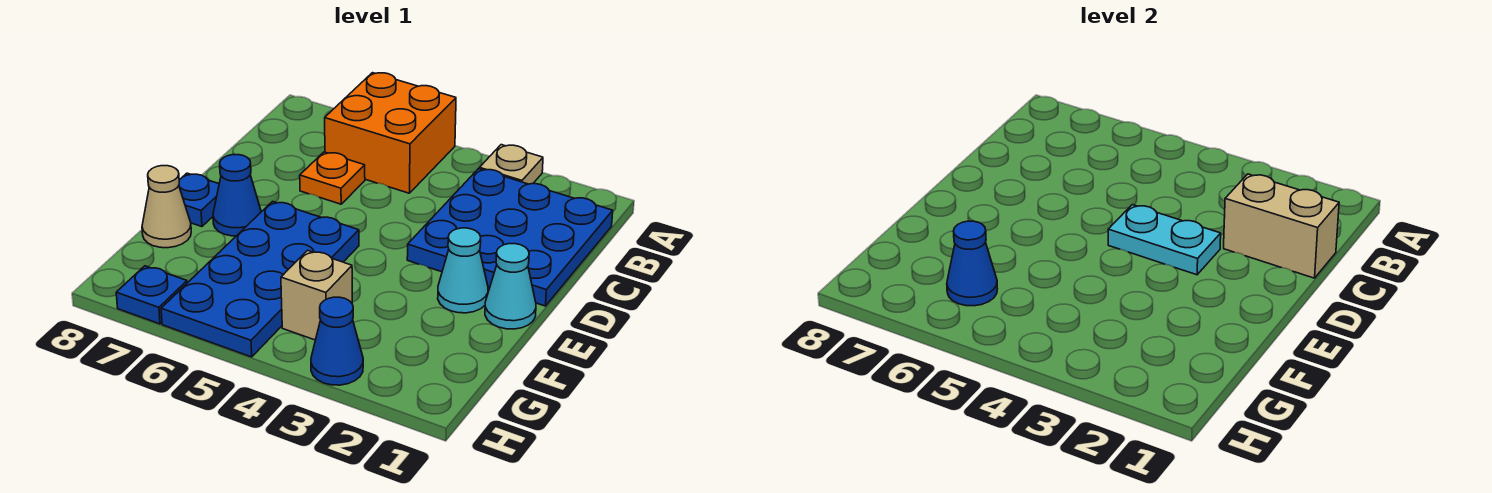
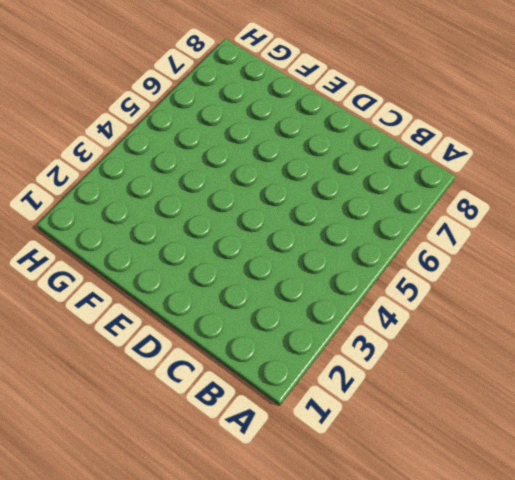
none -> tan plate A3 level 1
none -> orange brick A5:B6 level 1
none -> blue plate B1:D3 level 1

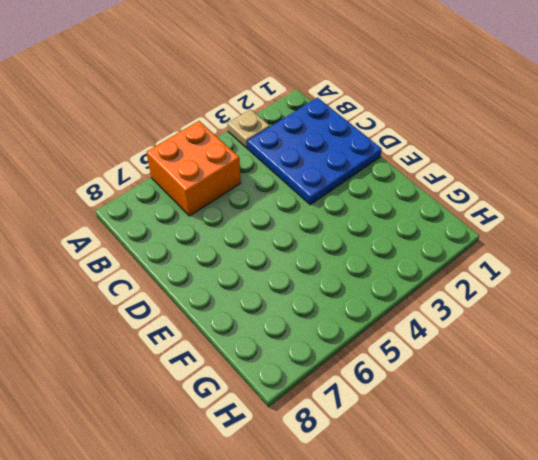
none -> orange plate C6 level 1
none -> cyan cone E1 level 1
none -> cyan cone E2 level 1

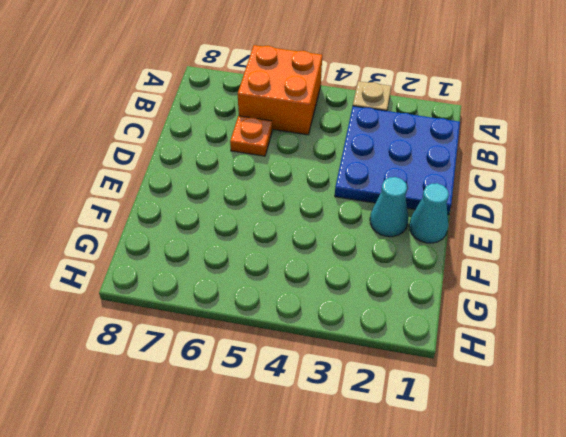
none -> blue plate E5:H6 level 1
none -> blue cone E7 level 1
none -> blue plate E8 level 1

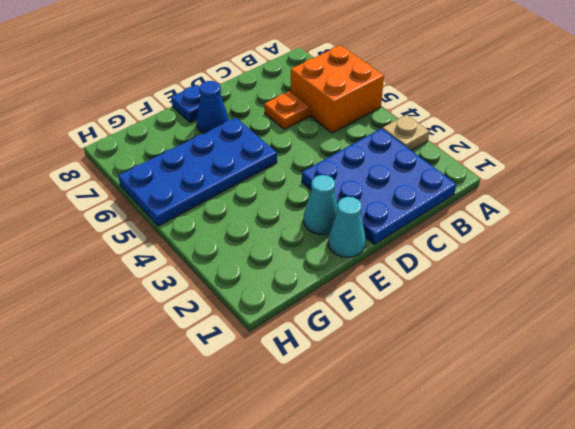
none -> tan cone F8 level 1
none -> tan brick G4 level 1
none -> blue cone H3 level 1

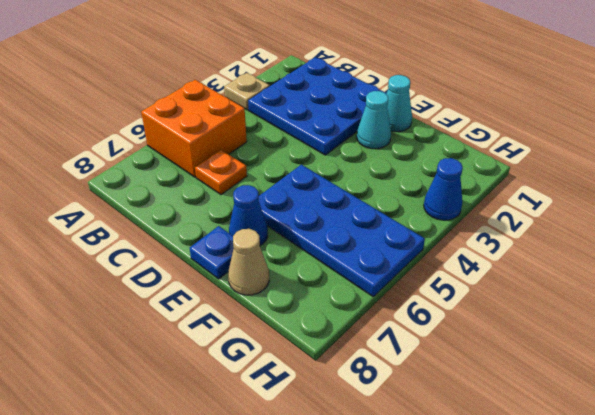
none -> tan brick G4 level 1
none -> blue plate H7 level 1
none -> tan brick C1:C2 level 2

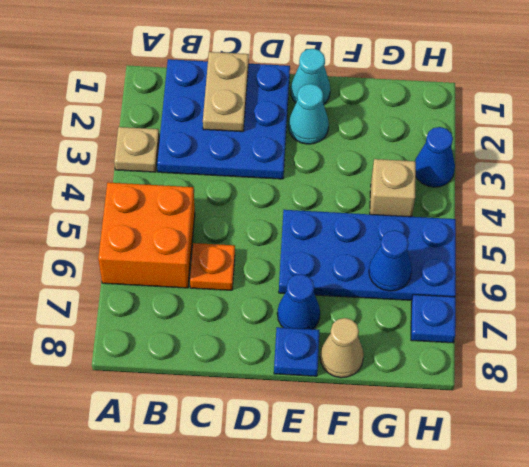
tan plate C1:C2 level 2 -> tan brick C1:C2 level 2
none -> cyan plate D3:D4 level 2

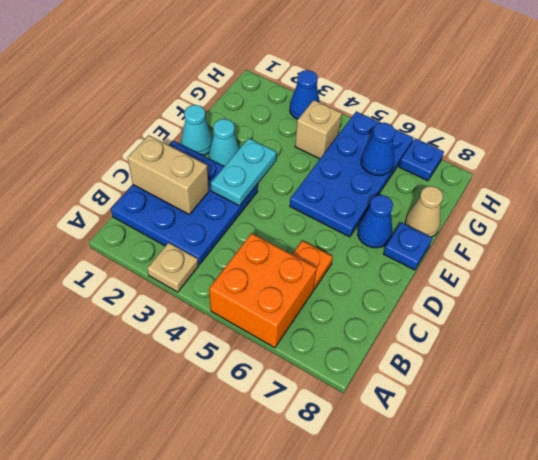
cyan plate D3:E3 level 2 -> cyan plate D3:D4 level 2

